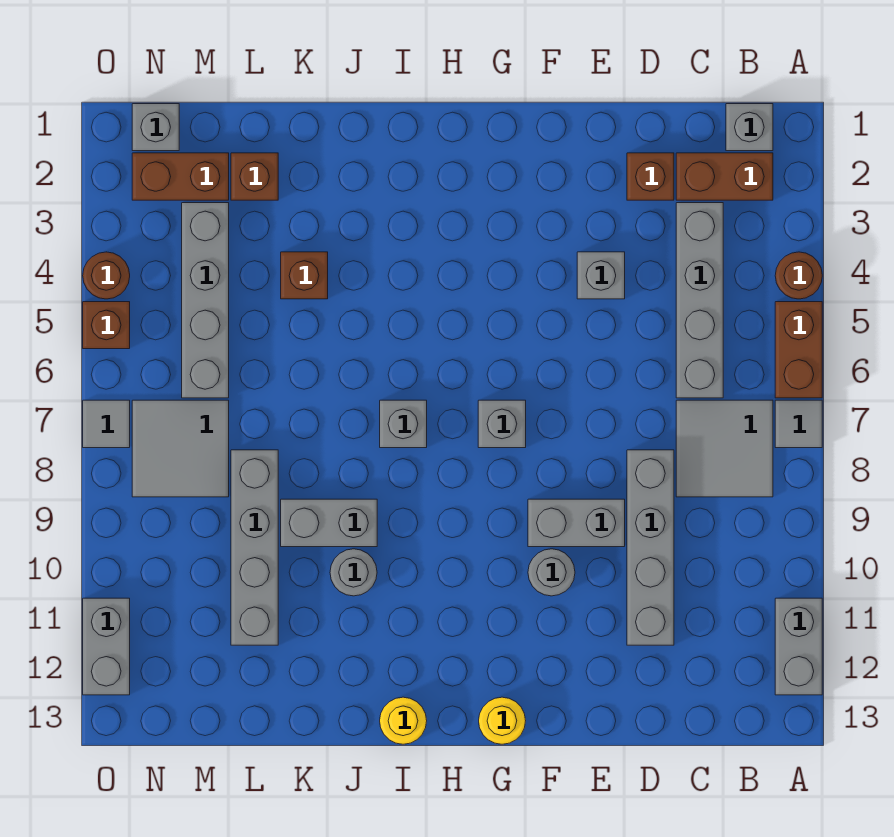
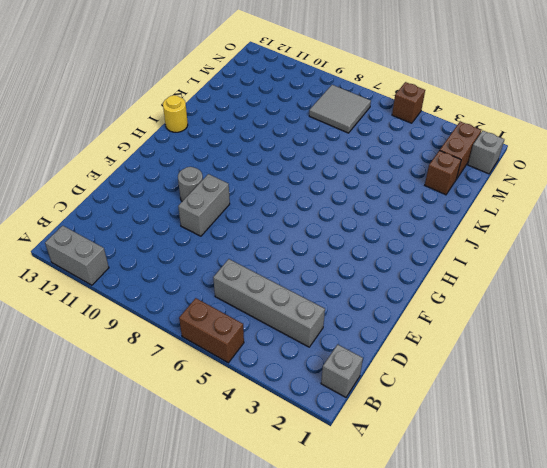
none -> brown round brick A4 level 1
none -> grey tile A7 level 1
none -> brown brick B2:C2 level 1
none -> grey tile B7:C8 level 1

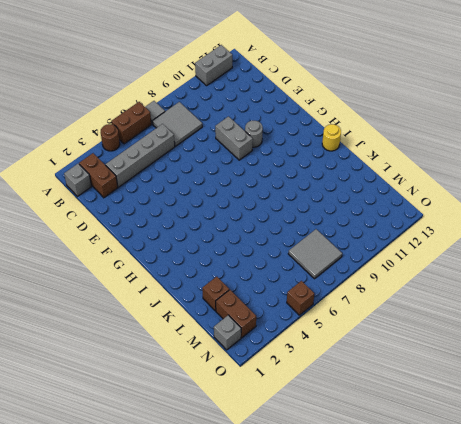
none -> brown brick D2 level 1
none -> grey brick D8:D11 level 1
none -> grey brick E4 level 1
none -> grey brick G7 level 1

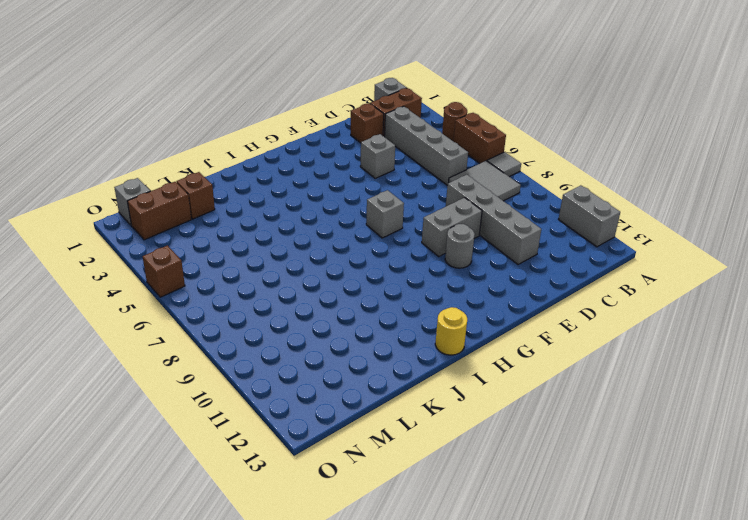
none -> yellow round brick G13 level 1
none -> grey brick I7 level 1
none -> grey brick J9:K9 level 1
none -> grey round brick J10 level 1

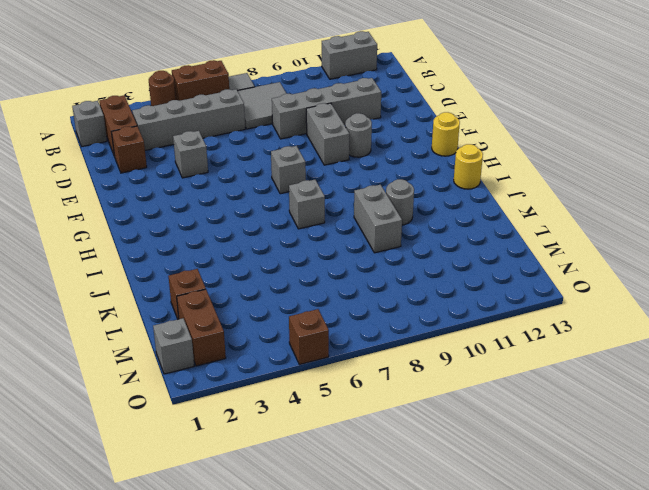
none -> brown brick K4 level 1
none -> grey brick L8:L11 level 1
none -> grey brick M3:M6 level 1
none -> grey tile M7:N8 level 1

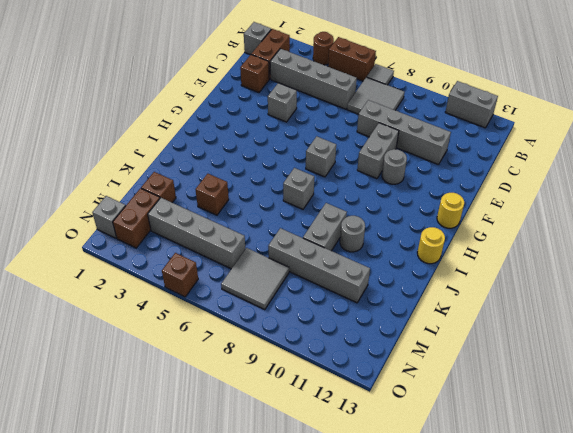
none -> brown round brick O4 level 1
none -> grey tile O7 level 1
none -> grey brick O11:O12 level 1

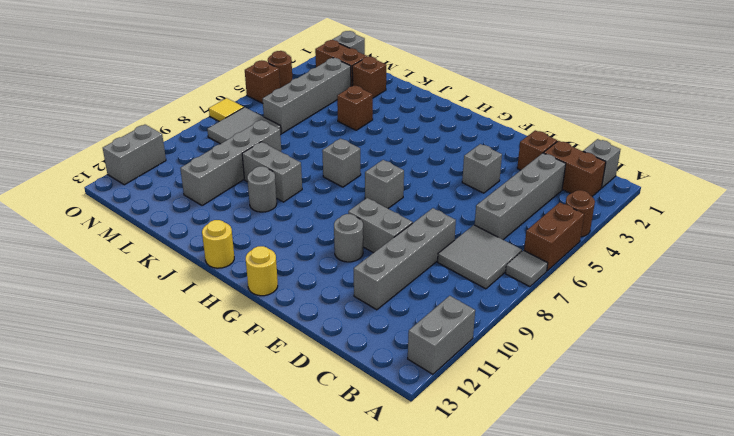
yellow tile O7 level 1 -> grey tile O7 level 1

